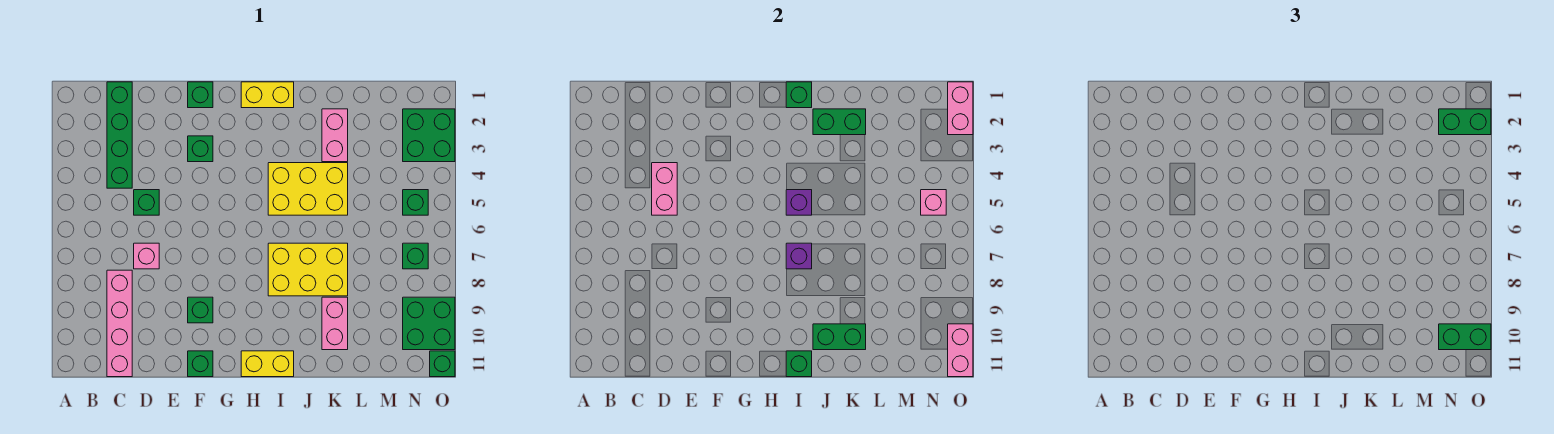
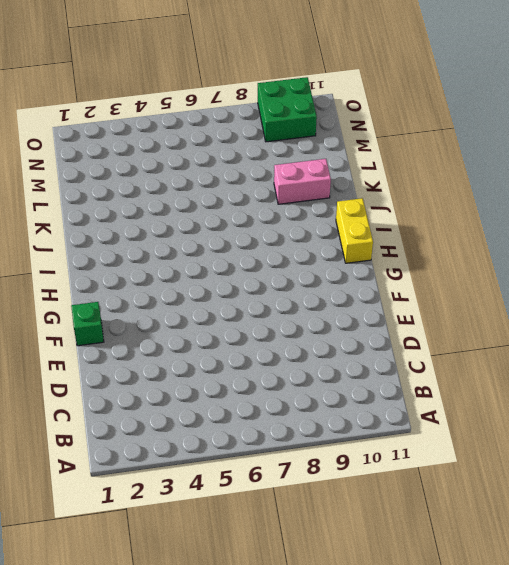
none -> green brick C1:C4 level 1
none -> pink brick C8:C11 level 1
none -> green brick D5 level 1
none -> pink brick D7 level 1

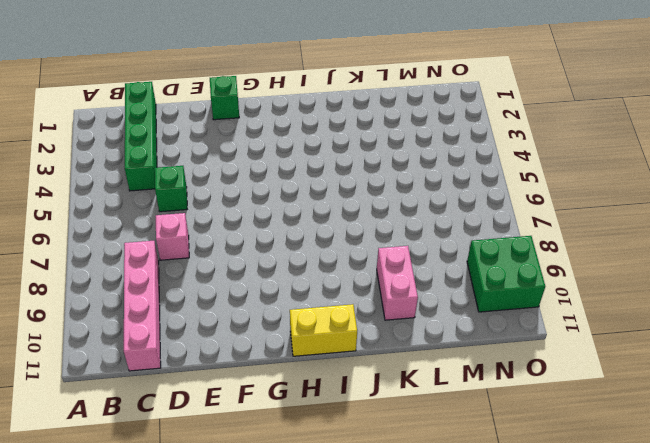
none -> green brick F3 level 1
none -> green brick F9 level 1
none -> green brick F11 level 1
none -> yellow brick H1:I1 level 1

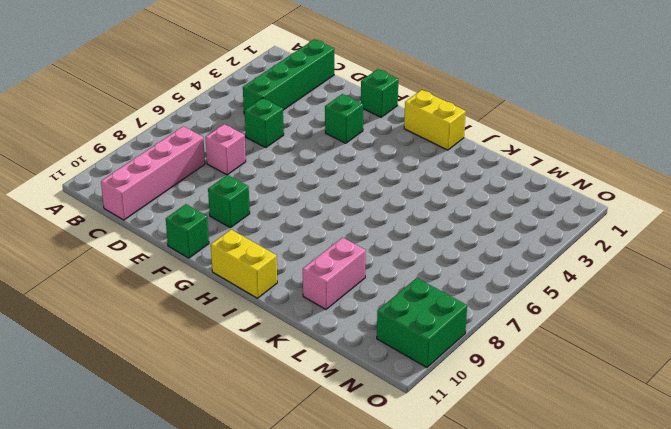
none -> yellow brick I4:K5 level 1
none -> yellow brick I7:K8 level 1
none -> pink brick K2:K3 level 1
none -> green brick N2:O3 level 1

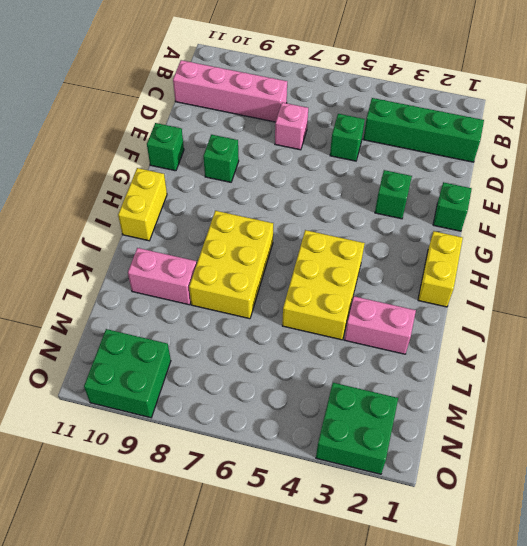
none -> green brick N5 level 1
none -> green brick N7 level 1
none -> green brick O11 level 1
none -> pink brick D4:D5 level 2

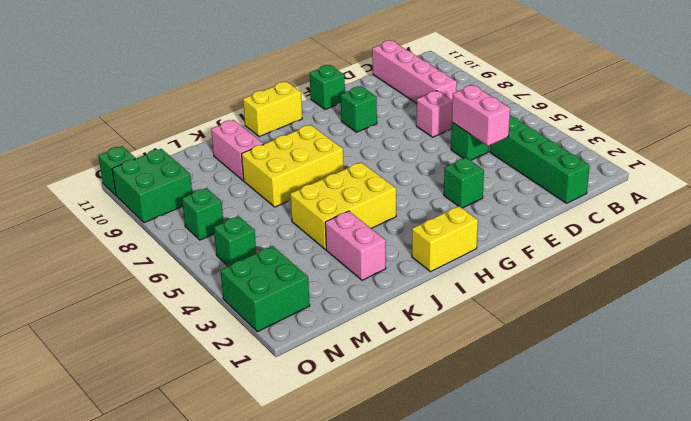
none -> green brick F1 level 1
none -> green brick I1 level 2
none -> purple brick I5 level 2
none -> purple brick I7 level 2

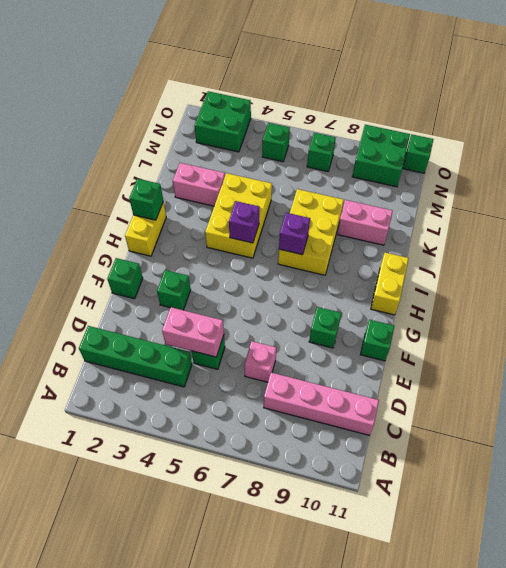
none -> green brick I11 level 2
none -> green brick J2:K2 level 2
none -> green brick J10:K10 level 2
none -> pink brick N5 level 2

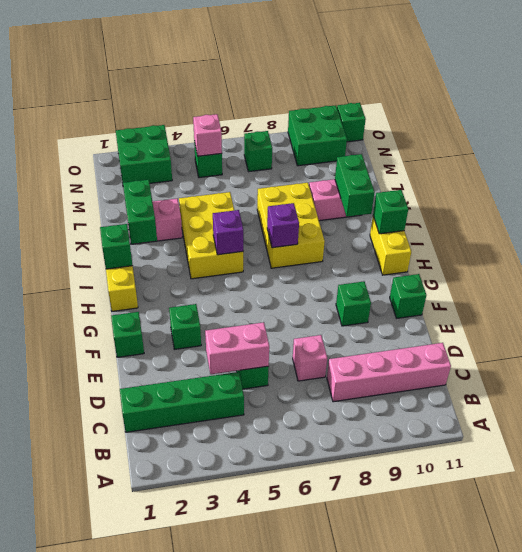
none -> pink brick O1:O2 level 2
none -> pink brick O10:O11 level 2
none -> green brick N2:O2 level 3
none -> green brick N10:O10 level 3

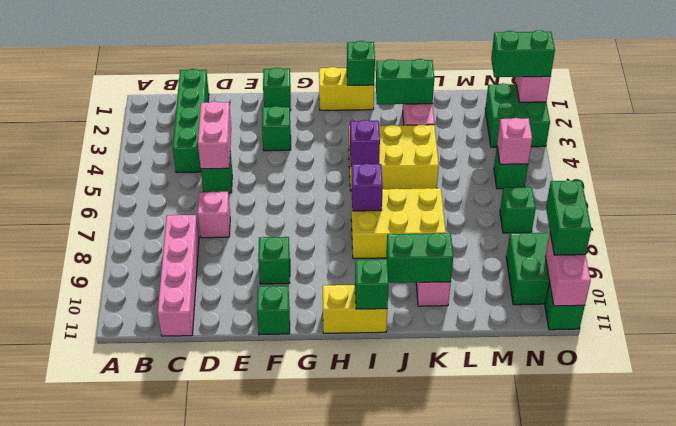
green brick O9:O10 level 3 -> green brick N10:O10 level 3

